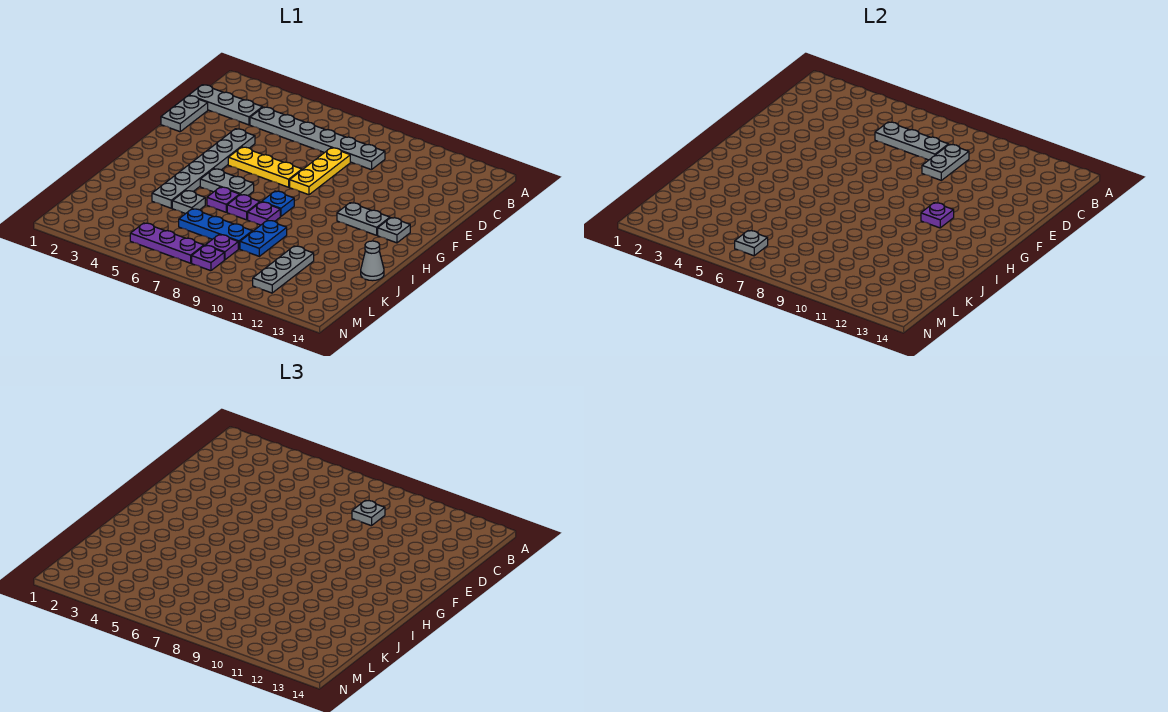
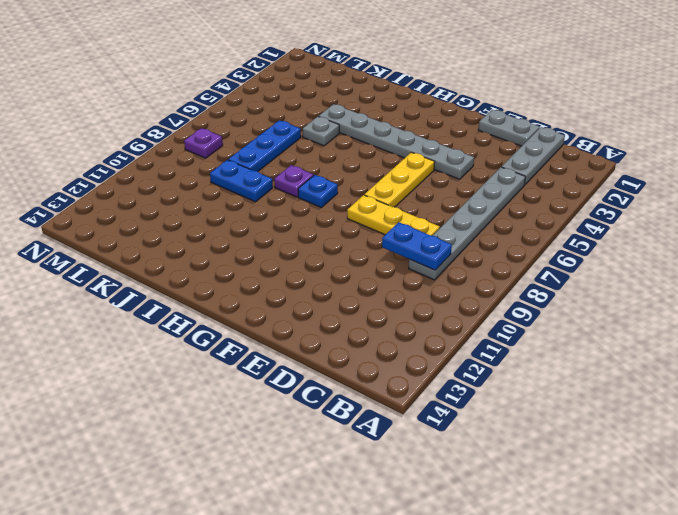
blue plate C9:D9 level 2 -> grey plate C9:D9 level 2
none -> grey plate G11:G12 level 1
none -> grey plate G13 level 1
none -> grey plate H5:H6 level 1

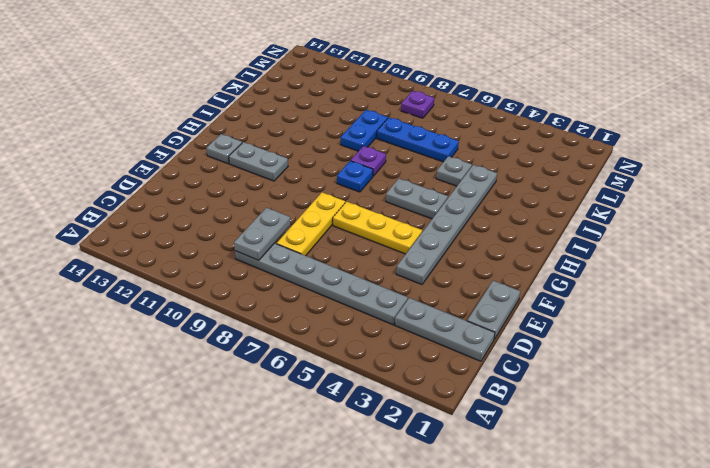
none -> purple plate I6 level 1
none -> purple plate I7 level 1
none -> grey cone J14 level 1

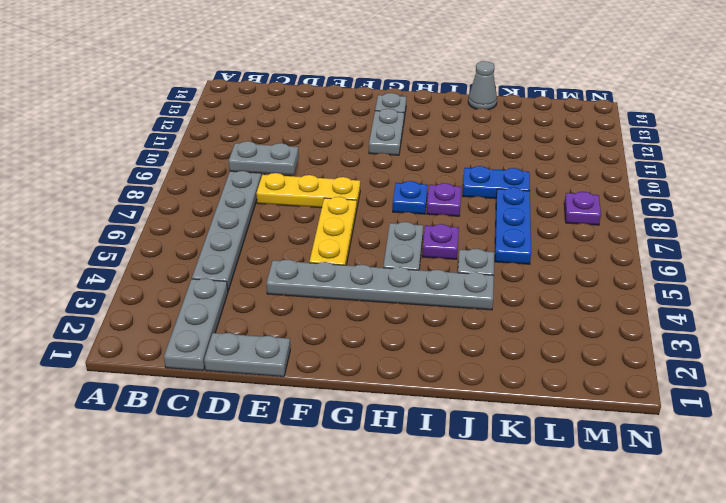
none -> purple plate I7 level 1
none -> grey plate K11:M11 level 1
none -> purple plate L8 level 1

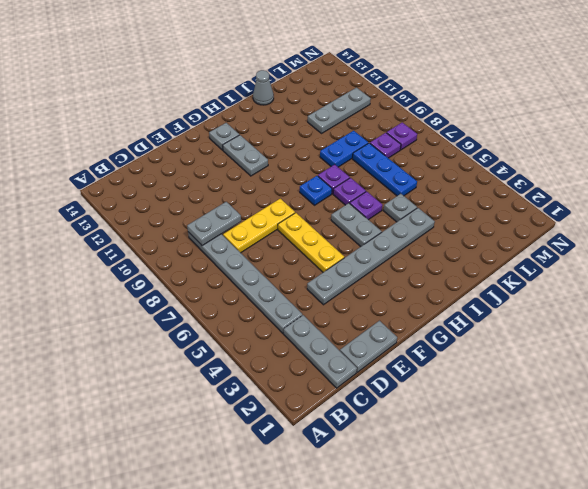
none -> purple plate M5:M7 level 1
none -> grey plate C6:C8 level 2
none -> purple plate G11 level 2

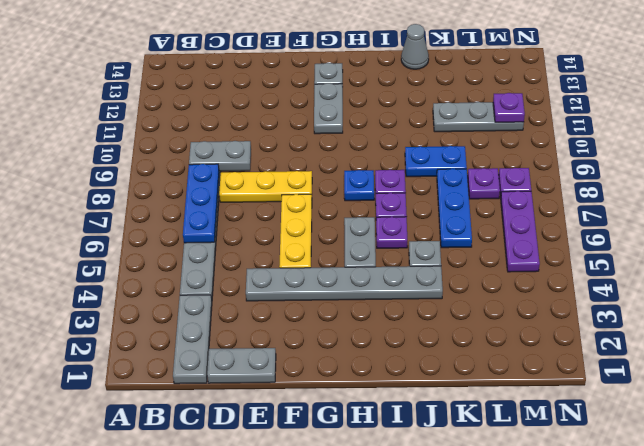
blue plate C6:C8 level 2 -> grey plate C6:C8 level 2
purple plate M11 level 2 -> purple plate G11 level 2
none -> grey plate M6 level 2
none -> grey plate C9 level 3

